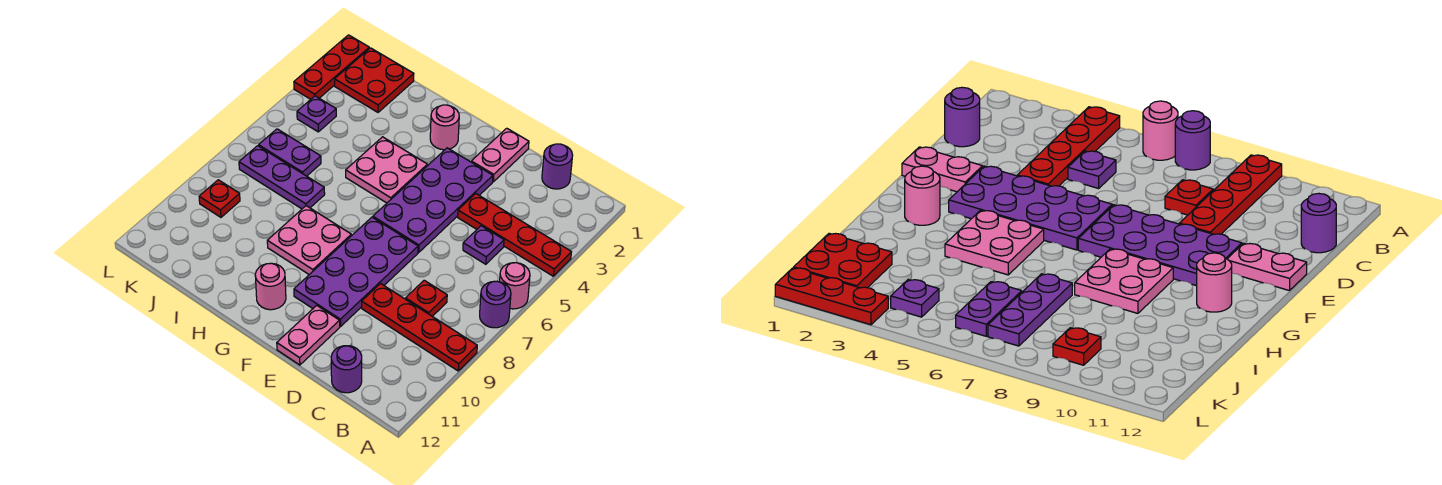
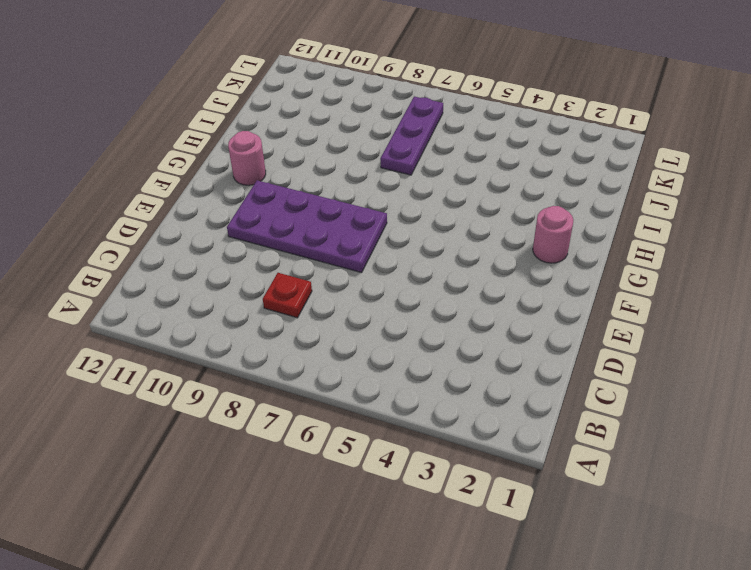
none -> red plate A4:D4 level 1
none -> pink round brick A6 level 1
none -> purple round brick A7 level 1

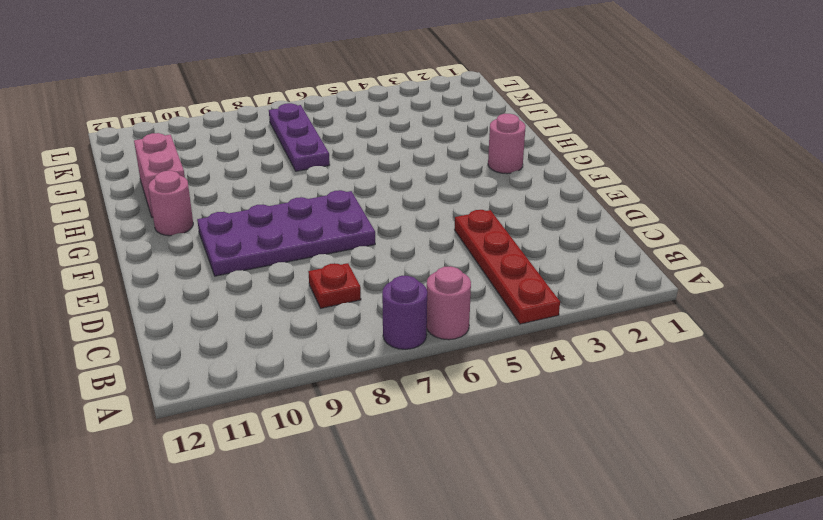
pink brick H11:I11 level 1 -> none
none -> red plate A9:D9 level 1
none -> purple round brick C1 level 1
none -> purple plate C5 level 1

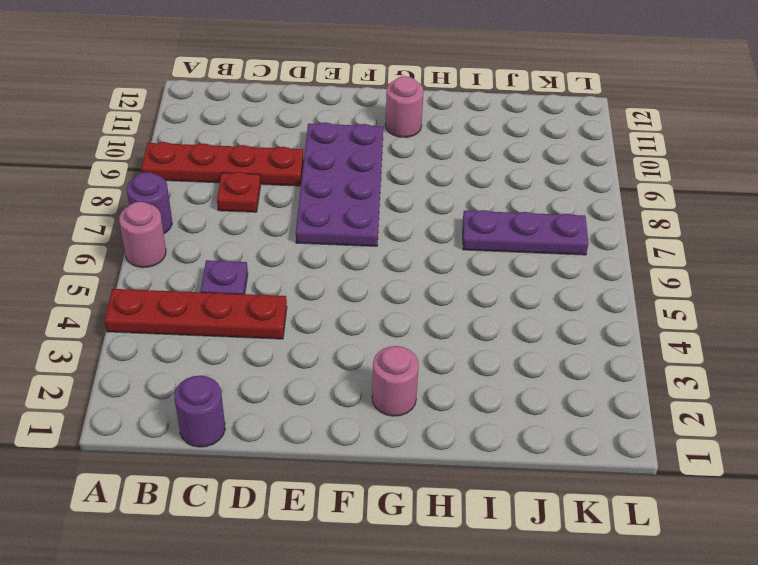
none -> purple round brick C12 level 1
none -> pink plate E1:E2 level 1
none -> purple plate E3:F6 level 1

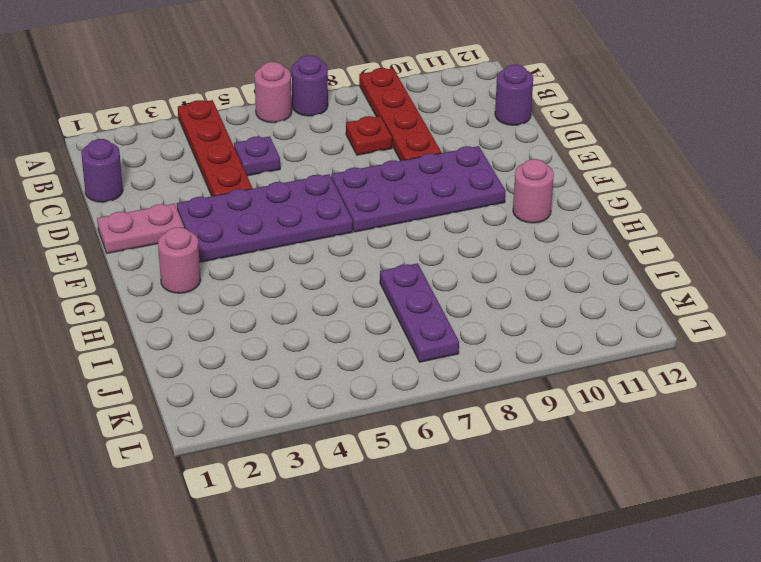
none -> pink plate E11:E12 level 1
none -> pink plate G4:H5 level 1
none -> pink plate G8:H9 level 1

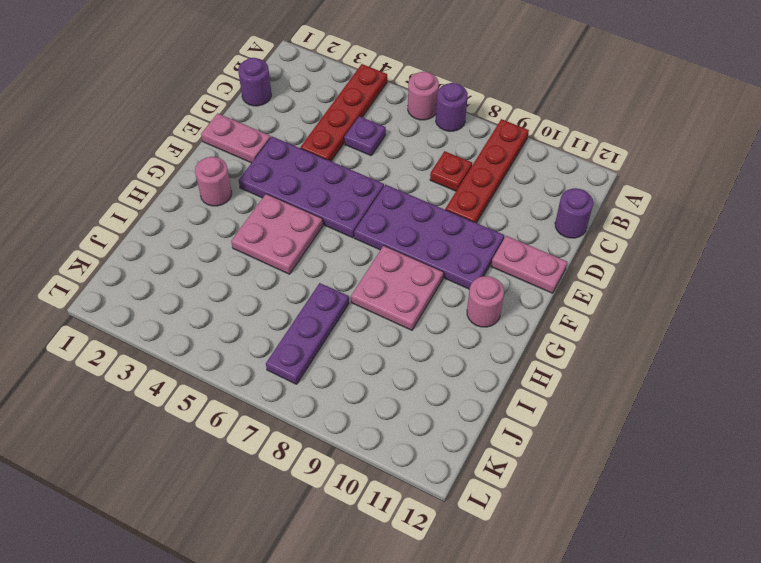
none -> red plate J1:K2 level 1
none -> purple plate J6:K6 level 1
none -> purple plate K4 level 1

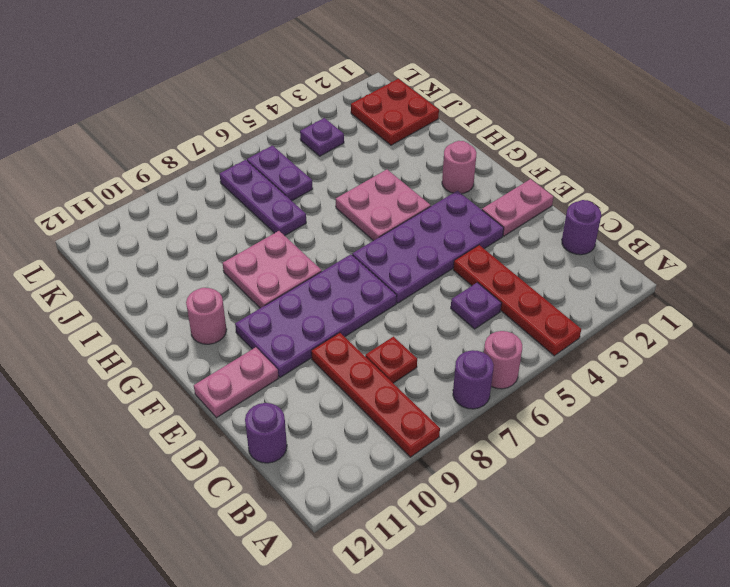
none -> red plate K9 level 1
none -> red plate L1:L3 level 1

